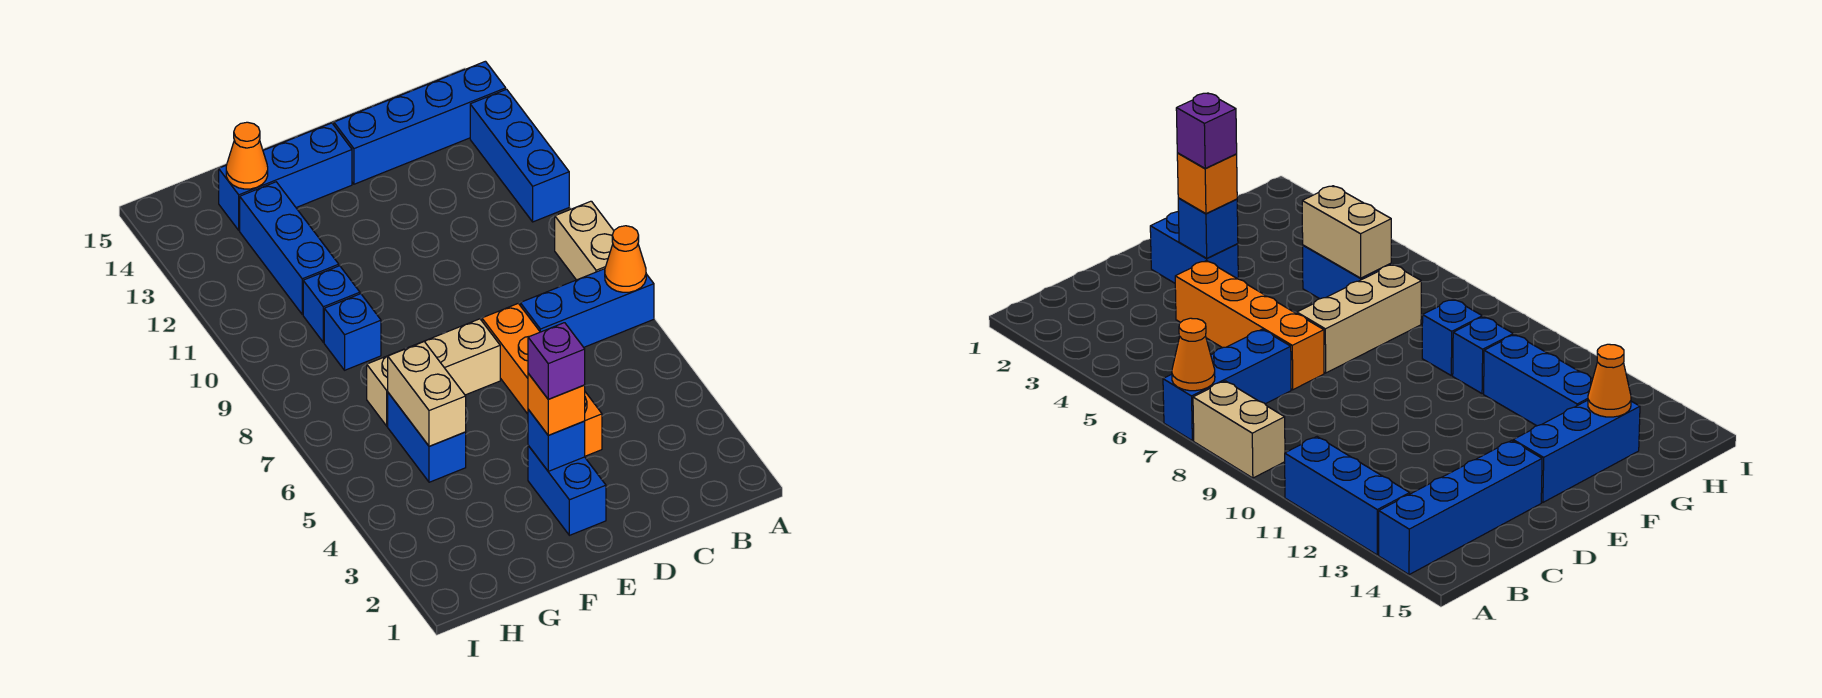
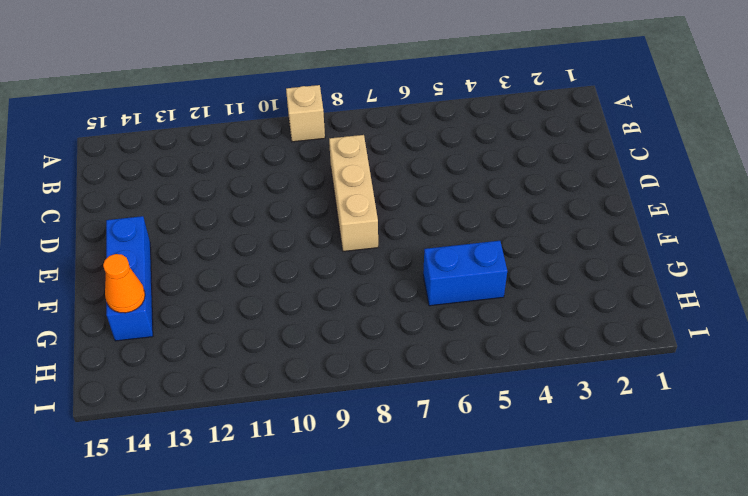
tan brick A9 level 1 -> tan brick A8:A9 level 1
tan brick C8:E8 level 1 -> tan brick E7:G7 level 1
none -> blue brick A7:C7 level 1
none -> blue brick A11:A13 level 1
none -> blue brick A14:D14 level 1

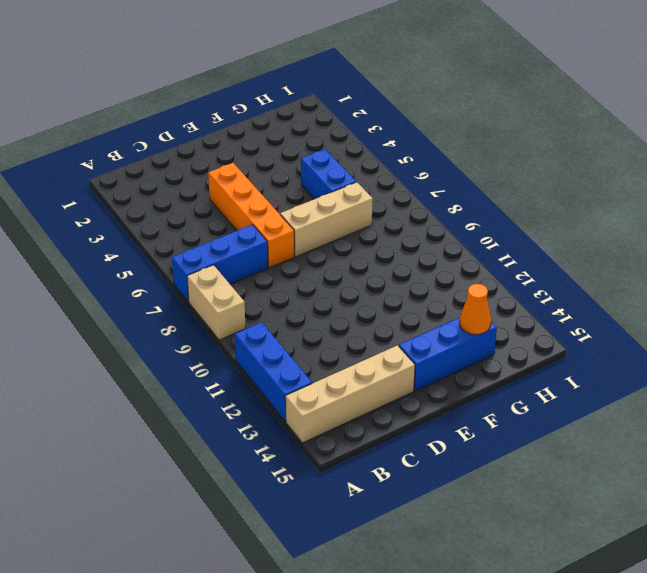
tan brick A14:D14 level 1 -> blue brick A14:D14 level 1
none -> blue brick E2:E3 level 1
none -> blue brick G9 level 1
none -> blue brick G10 level 1

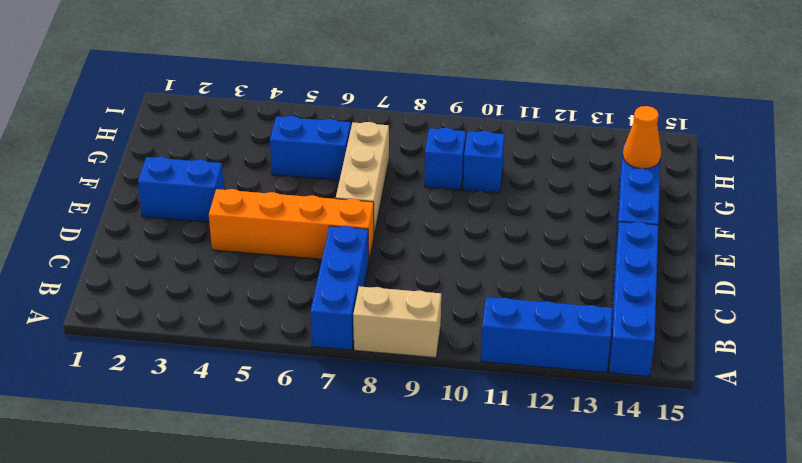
none -> blue brick G11:G13 level 1
none -> orange cone A7 level 2
none -> blue brick E3 level 2

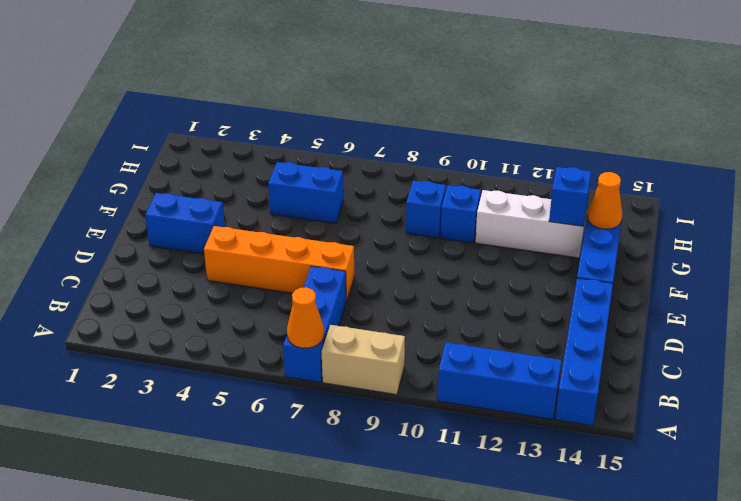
white brick G11:G13 level 1 -> blue brick G11:G13 level 1
blue brick G13 level 2 -> blue brick E3 level 2
none -> tan brick E7:G7 level 1
none -> tan brick G5:G6 level 2
none -> orange brick E3 level 3

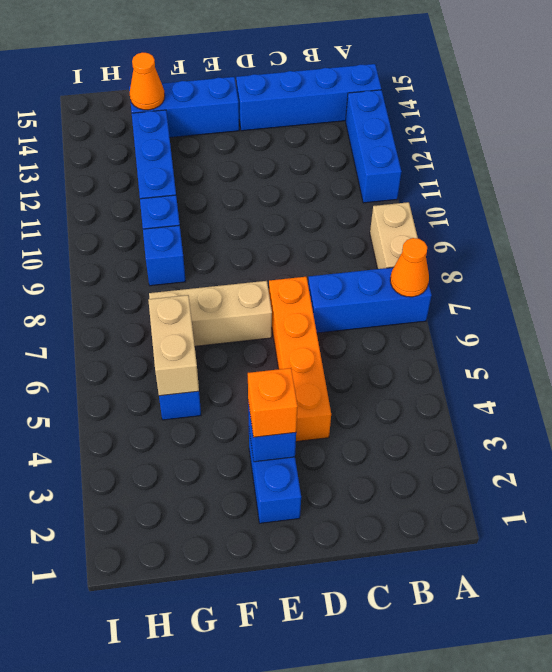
none -> purple brick E3 level 4

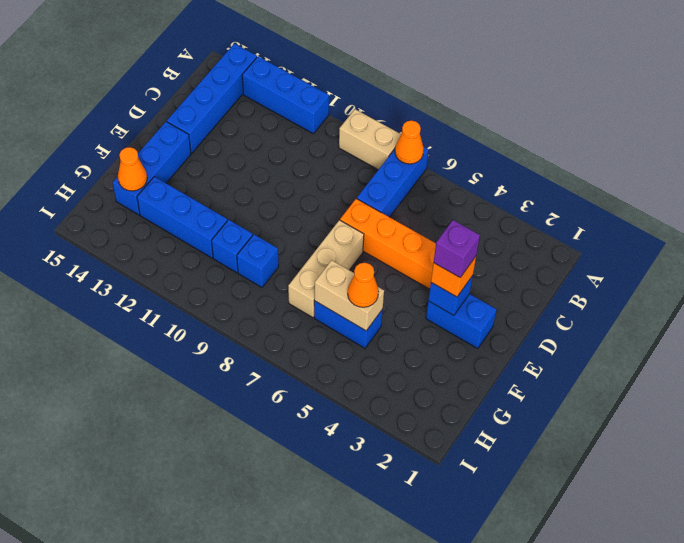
orange cone G5 level 3 -> none

